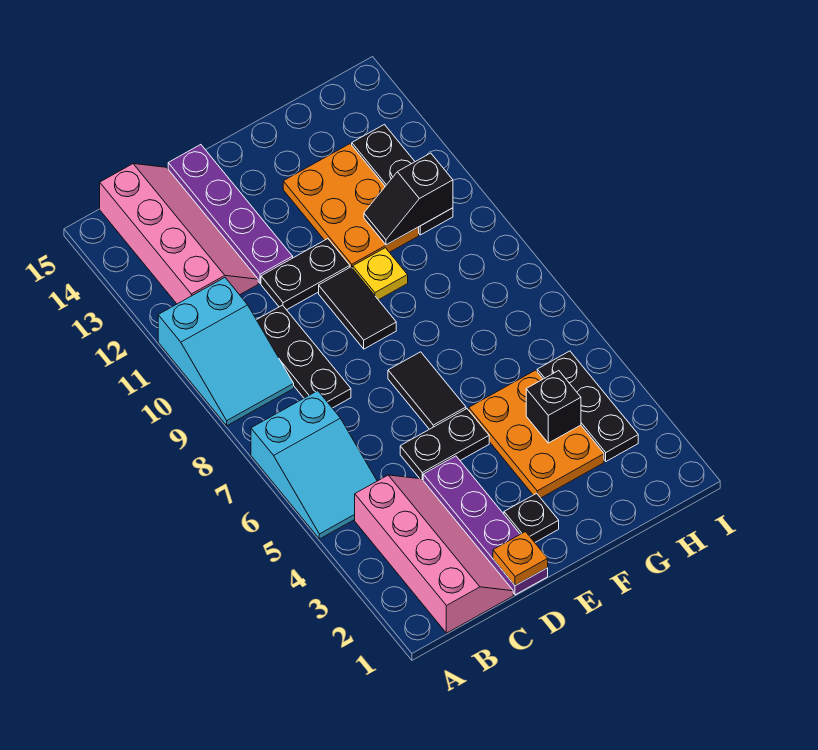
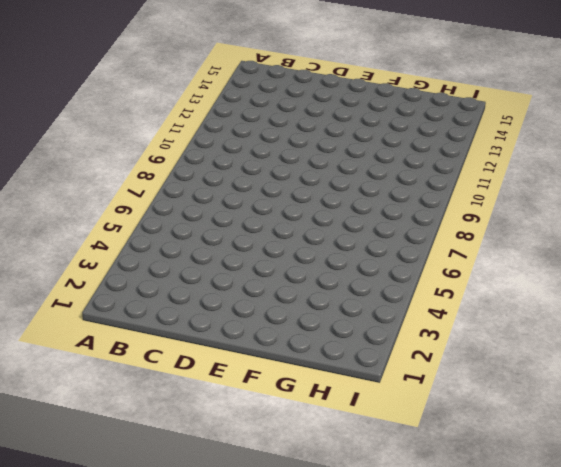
none -> cyan slope A5:B7 level 1 top 7
none -> cyan slope A9:B11 level 1 top 11
none -> pink slope B1:C4 level 1 top B

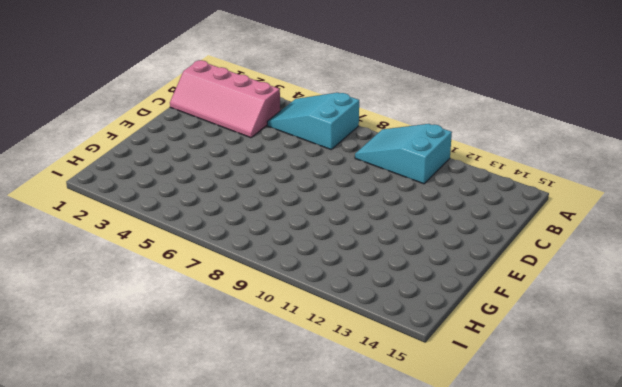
none -> pink slope B12:C15 level 1 top B
none -> black plate C8:C10 level 1
none -> purple plate D1:D4 level 1

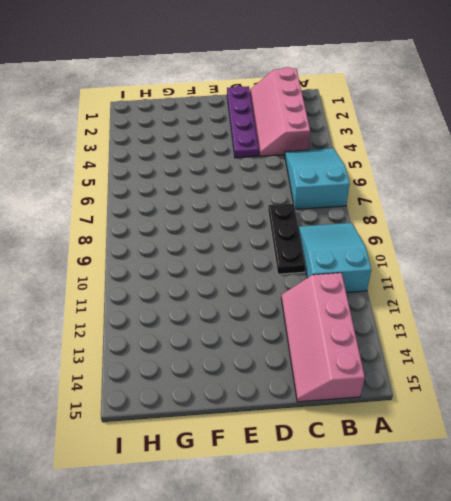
none -> black plate D5:E5 level 1
none -> black plate D11:E11 level 1
none -> purple plate D12:D15 level 1

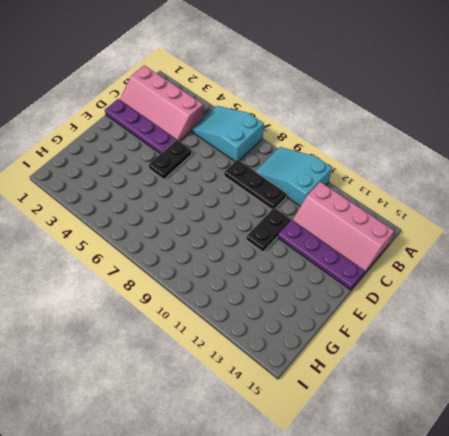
none -> black plate E2 level 1
none -> black tile E6:E7 level 1
none -> black tile E9:E10 level 1

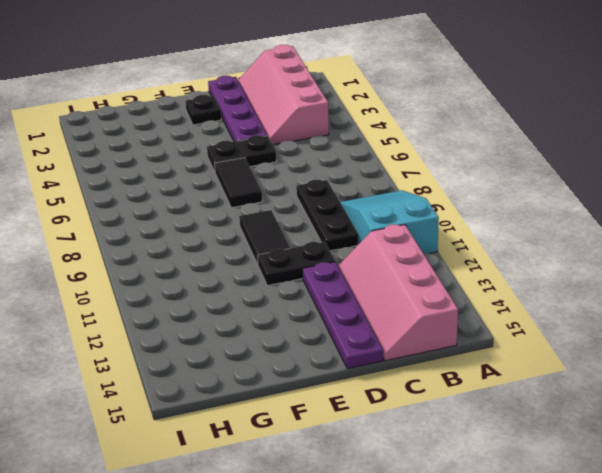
none -> cyan slope A5:B7 level 1 top 7
none -> orange plate F3:G5 level 1
none -> yellow plate F10 level 1

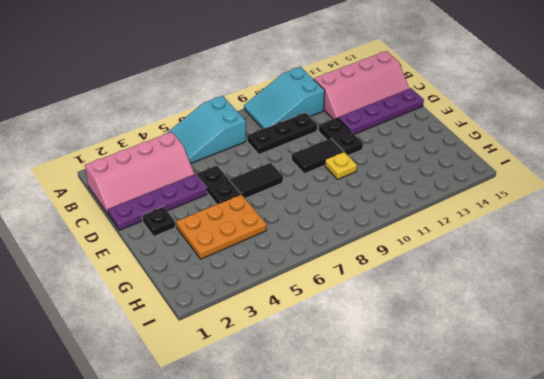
none -> orange plate F11:G13 level 1
none -> black plate H3:H5 level 1
none -> black plate H11:H13 level 1

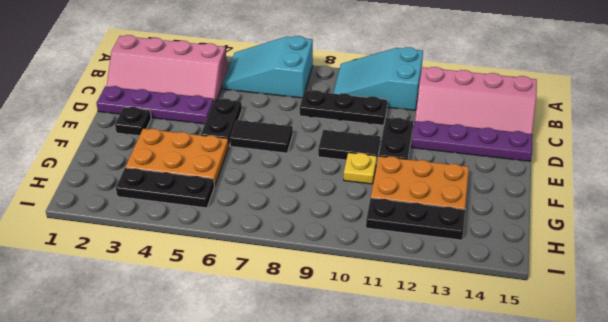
none -> orange plate D1 level 2
none -> black brick G4 level 2
none -> black slope G11:H11 level 2 top H

